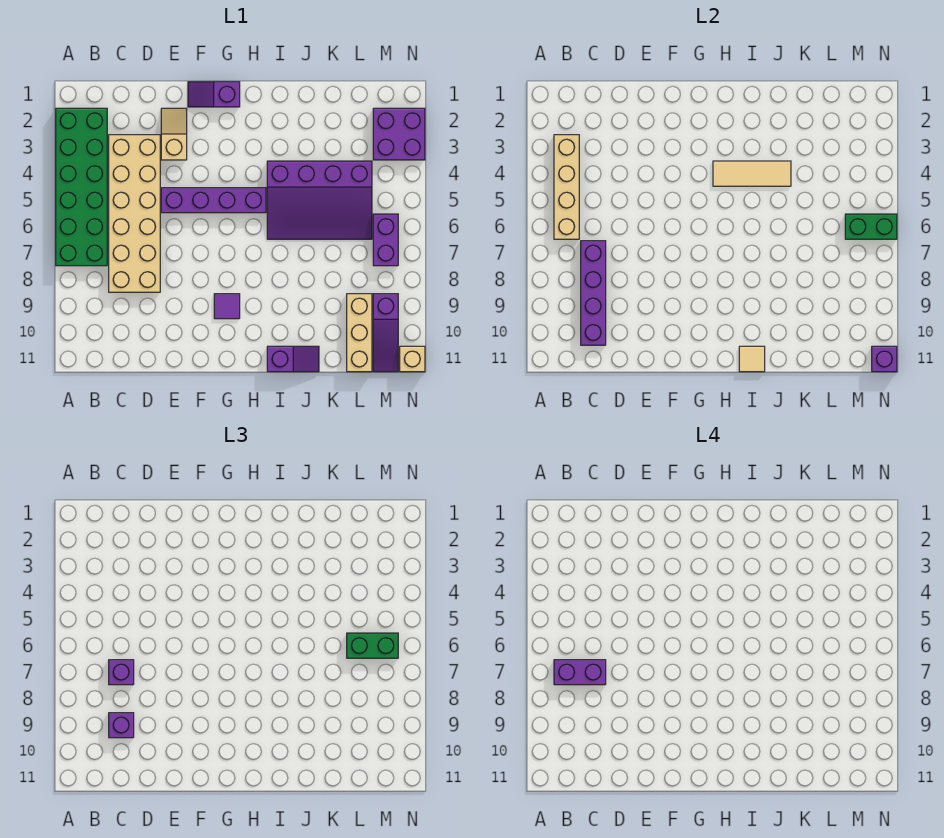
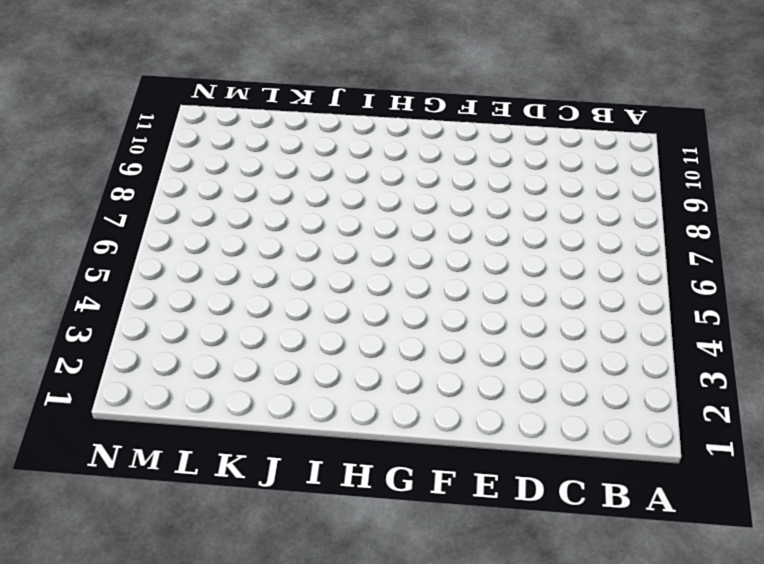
none -> green brick A2:B7 level 1
none -> tan brick C3:D8 level 1
none -> tan slope E2:E3 level 1 top 3

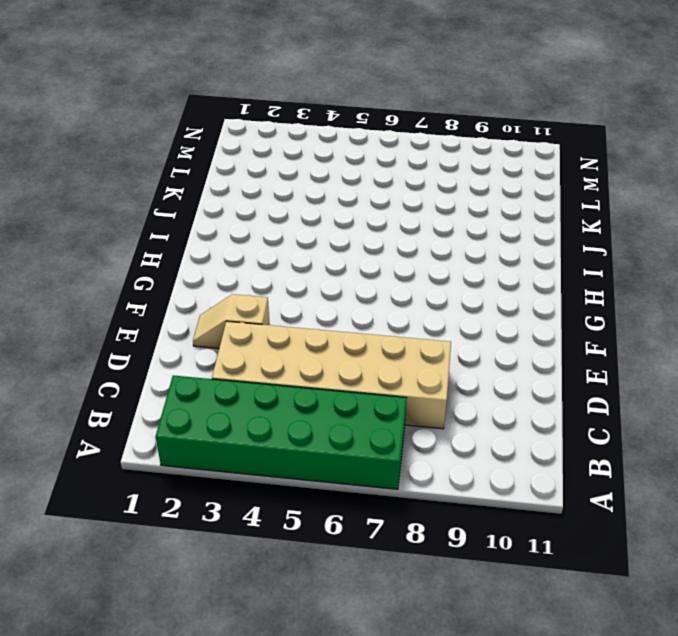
none -> purple brick E5:H5 level 1
none -> purple slope F1:G1 level 1 top G
none -> purple tile G9 level 1

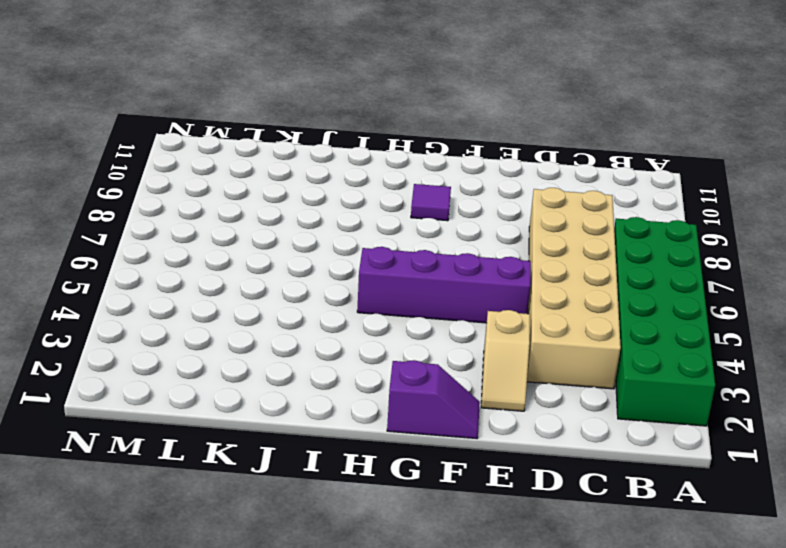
none -> purple slope I4:L6 level 1 top 4
none -> purple slope I11:J11 level 1 top I
none -> tan brick L9:L11 level 1

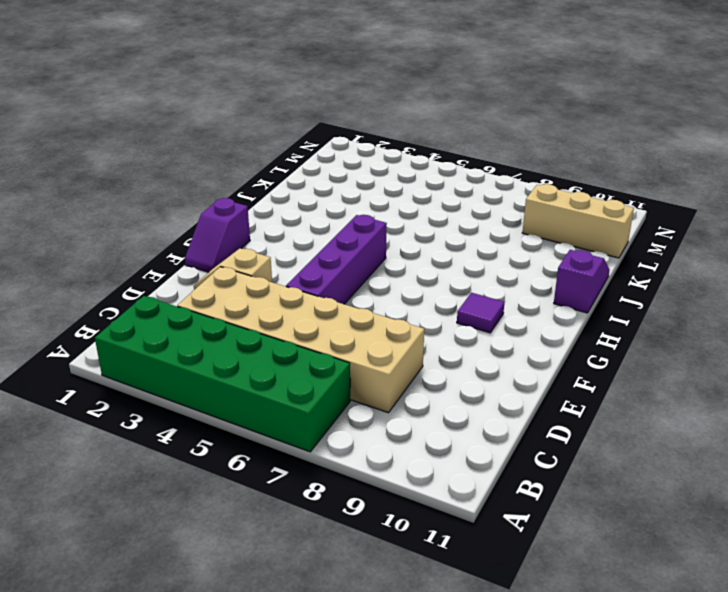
none -> purple slope I4:L6 level 1 top 4
none -> purple brick M2:N3 level 1
none -> purple brick M6:M7 level 1

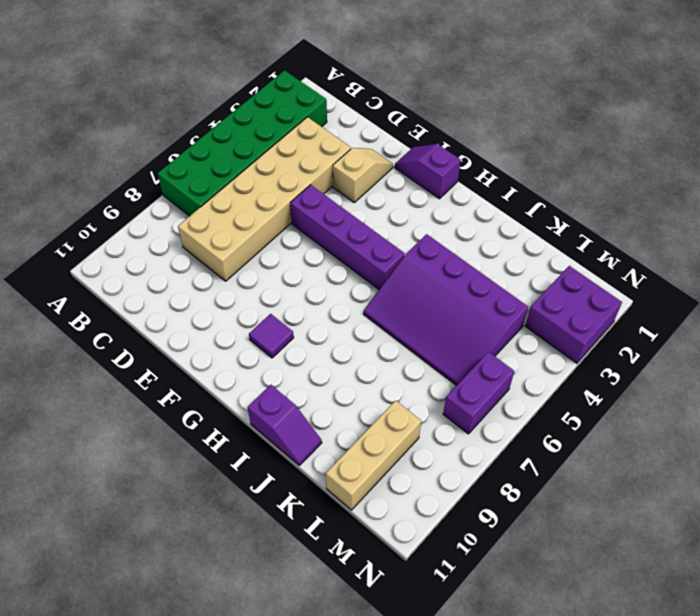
none -> purple slope M9:M11 level 1 top 9
none -> tan brick N11 level 1
none -> tan brick B3:B6 level 2

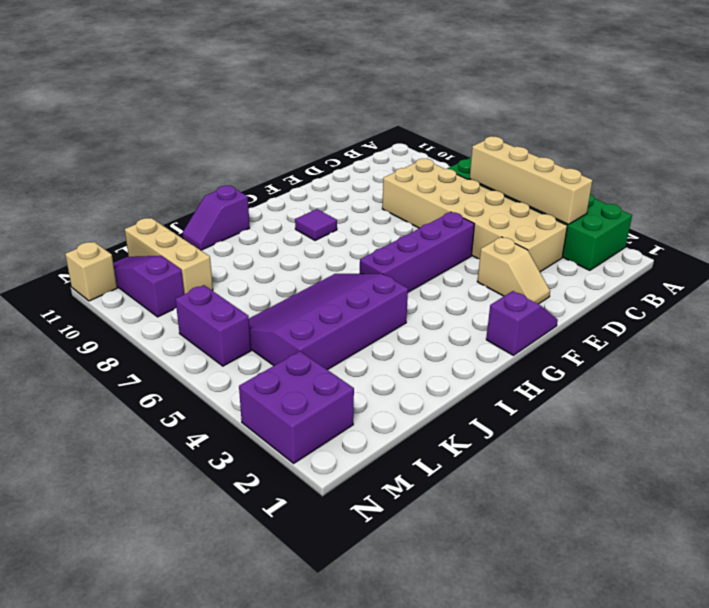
none -> purple brick C7:C10 level 2
none -> tan tile H4:J4 level 2
none -> tan tile I11 level 2

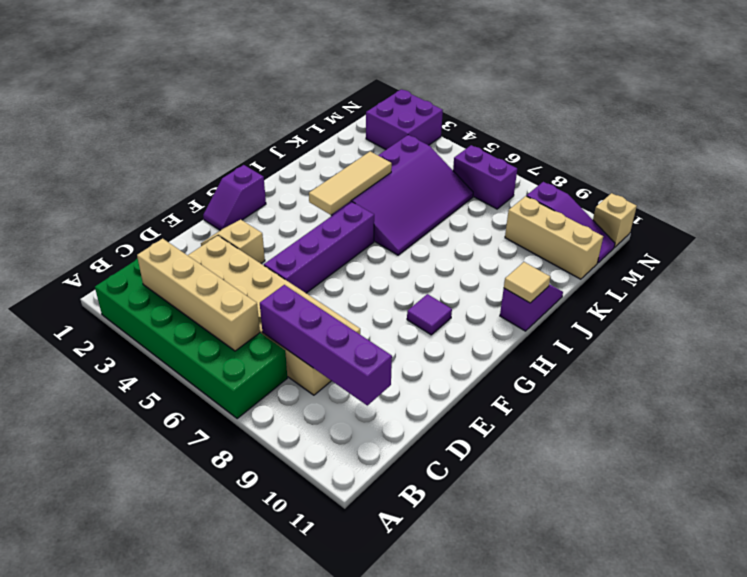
none -> green brick M6:N6 level 2
none -> purple brick N11 level 2
none -> purple brick C7 level 3

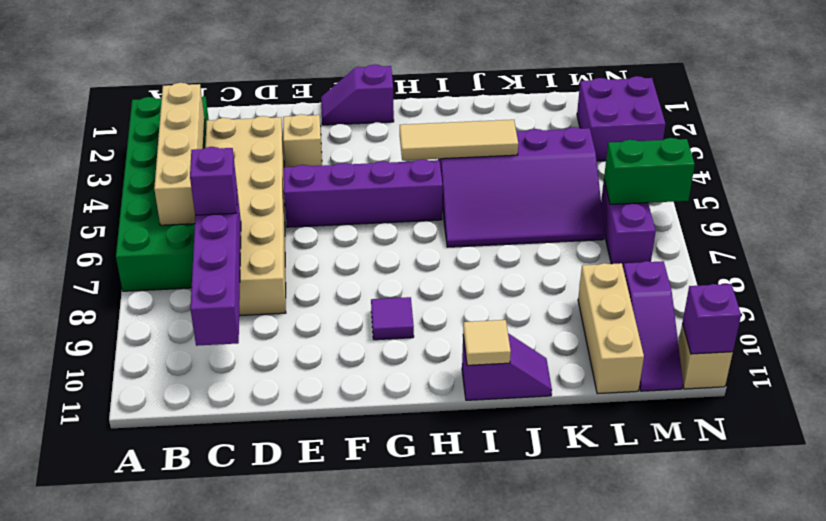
none -> purple brick C9 level 3
none -> green brick L6:M6 level 3
none -> purple brick B7:C7 level 4

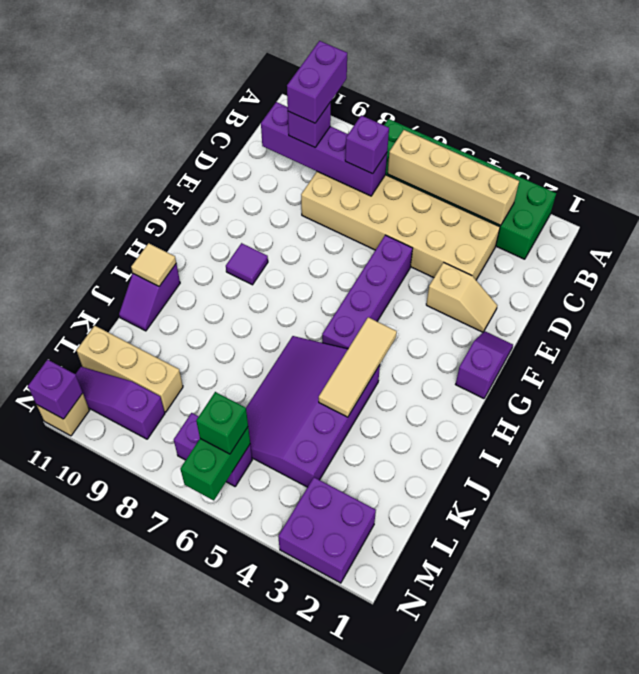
purple brick B9:C9 level 4 -> purple brick B7:C7 level 4
green brick M6 level 3 -> green brick L6:M6 level 3

